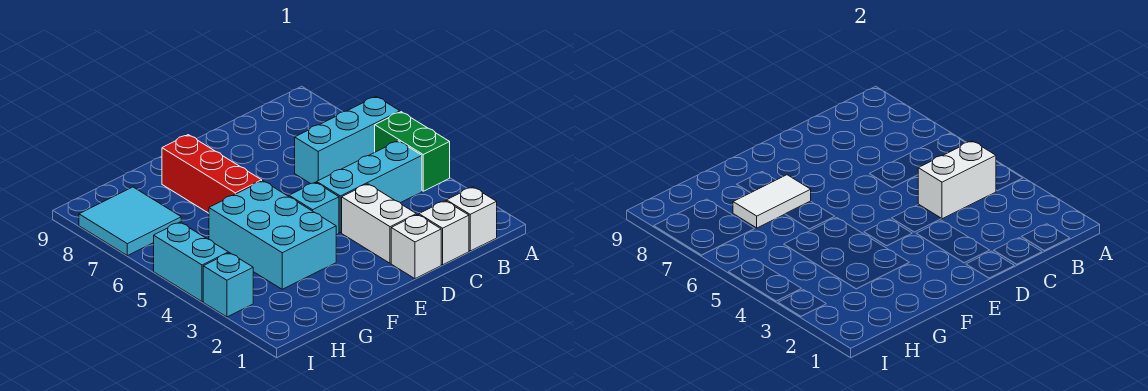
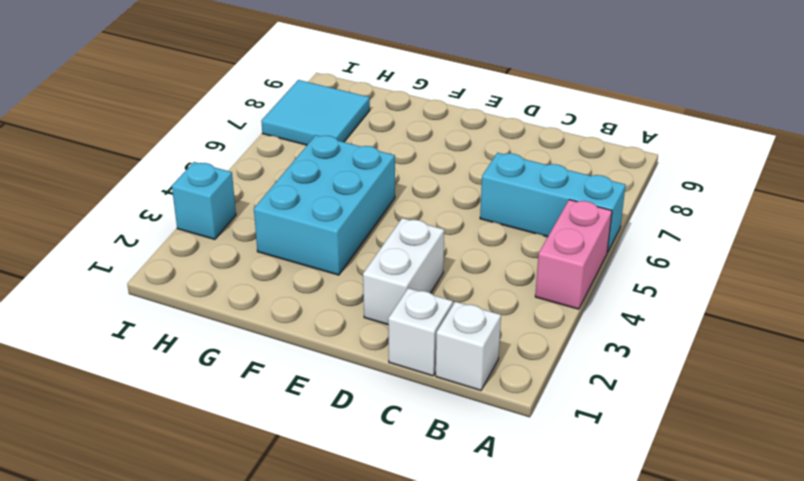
pink brick A4:A5 level 1 -> green brick A4:A5 level 1
none -> cyan brick B4:D4 level 1
none -> white brick D1 level 1
none -> cyan brick E4 level 1

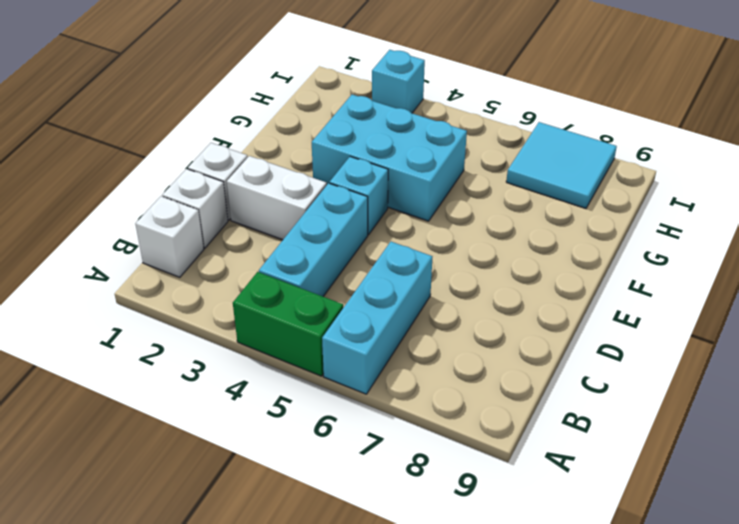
none -> red brick F6:F8 level 1
none -> cyan brick I4:I5 level 1
none -> white brick B4:C4 level 2

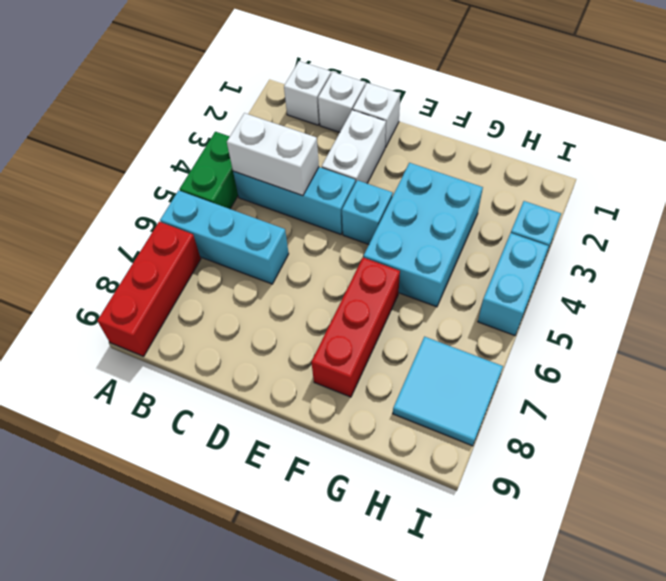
red brick A7:A9 level 1 -> none
none -> white tile F7:G7 level 2

